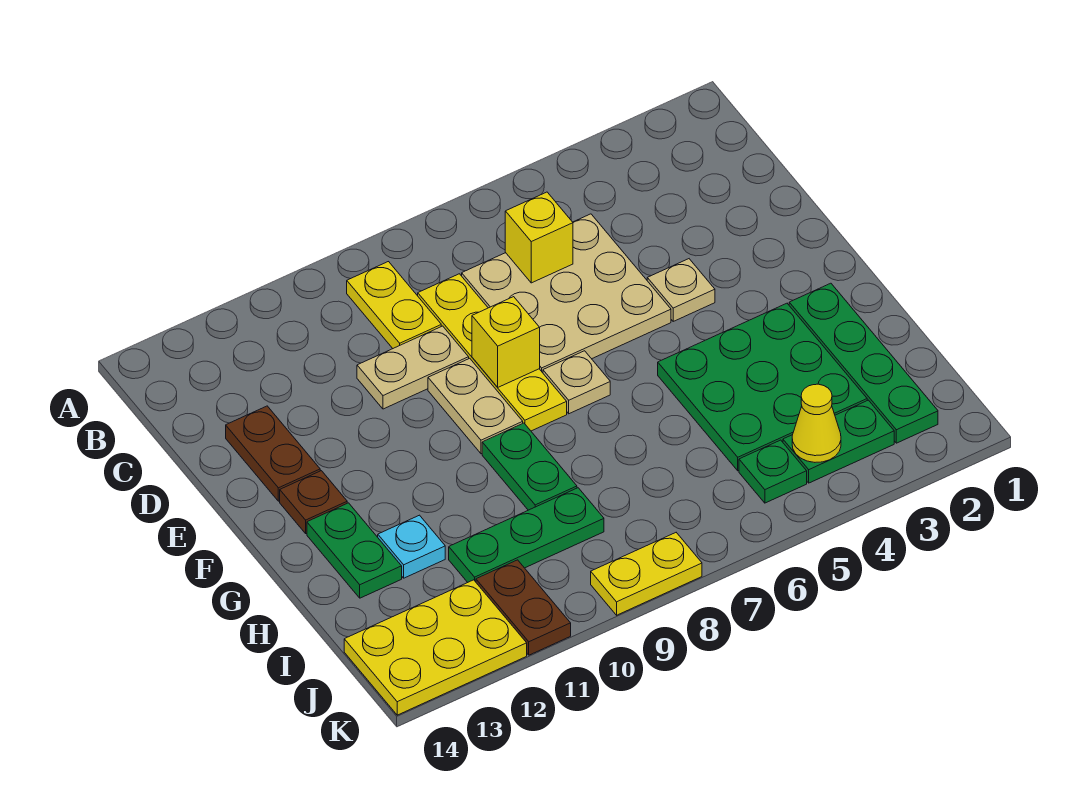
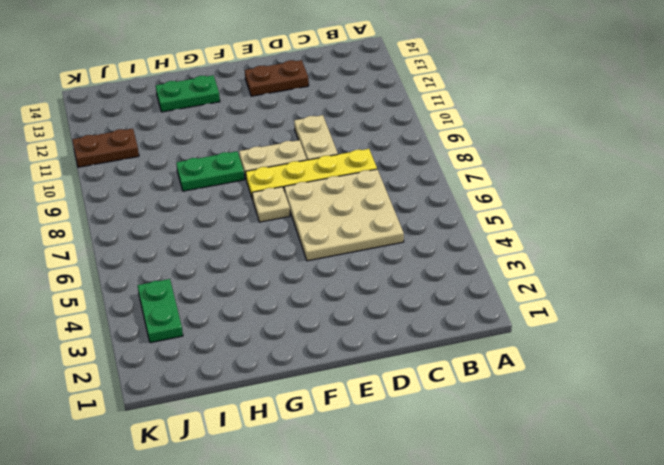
none -> yellow plate B9:C9 level 1
none -> tan plate E4 level 1
none -> brown plate F13 level 1

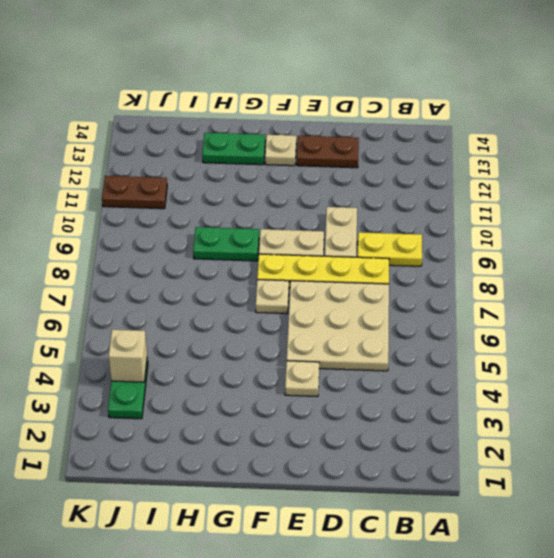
tan plate F13 level 1 -> brown plate F13 level 1
tan brick J4 level 2 -> yellow cone J4 level 2
none -> green plate G2:J2 level 1
none -> green plate G3:I5 level 1
none -> cyan plate H12 level 1

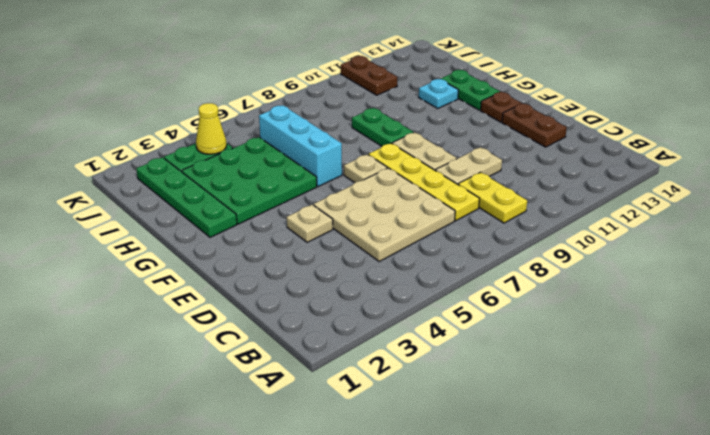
cyan brick G6:I6 level 1 -> none
none -> green plate I9:I11 level 1
none -> green plate J5 level 1
none -> yellow plate J12:K14 level 1

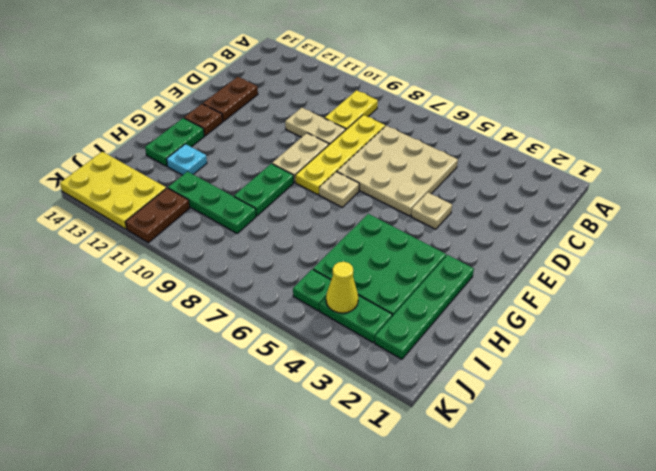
none -> yellow plate K8:K9 level 1
none -> yellow brick C6 level 2
none -> yellow brick E8 level 2

